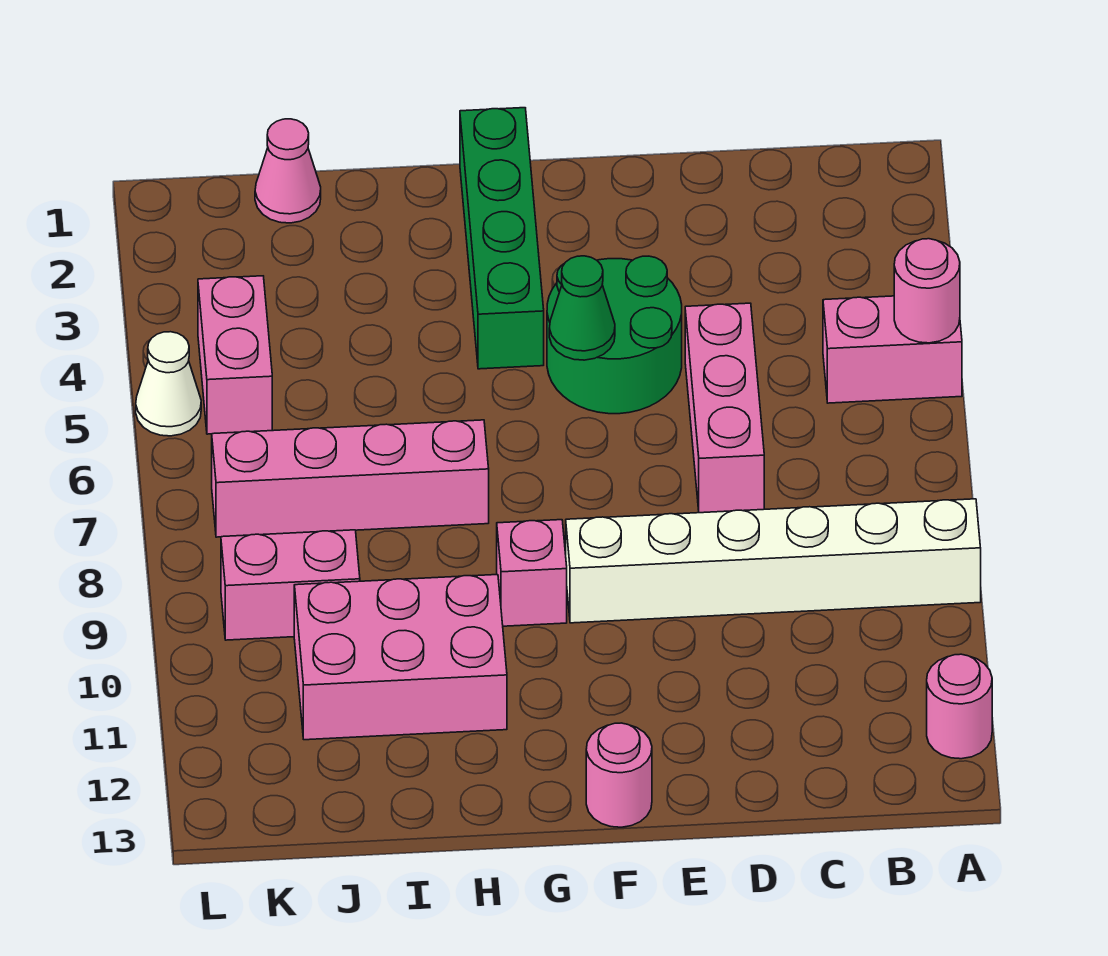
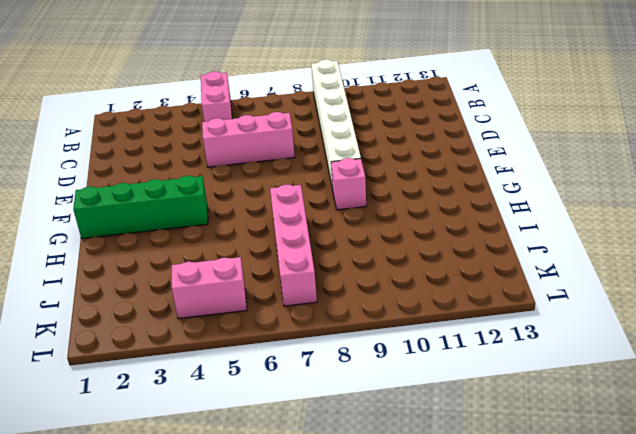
none -> pink round brick A12 level 1
none -> green round brick E4:F5 level 1
none -> pink round brick F13 level 1

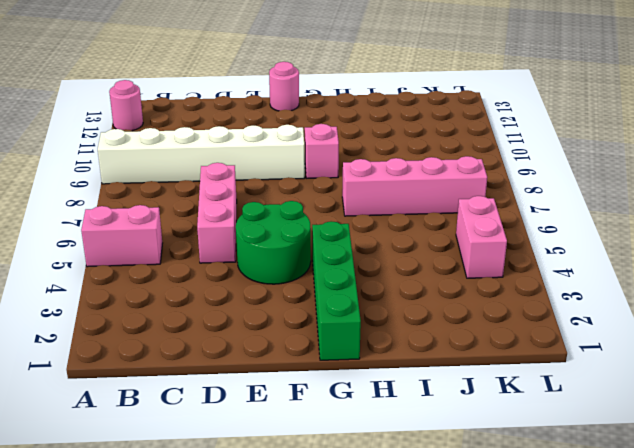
none -> pink brick H10:J11 level 1
none -> pink cone J1 level 1
none -> pink brick J9:K9 level 1

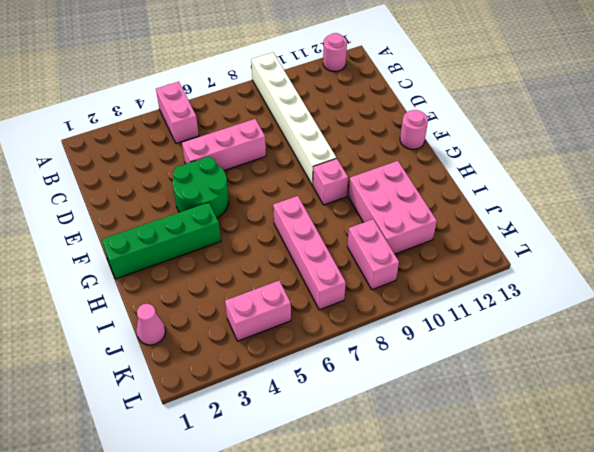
none -> white cone L5 level 1
none -> pink round brick A5 level 2
none -> green cone F5 level 2

